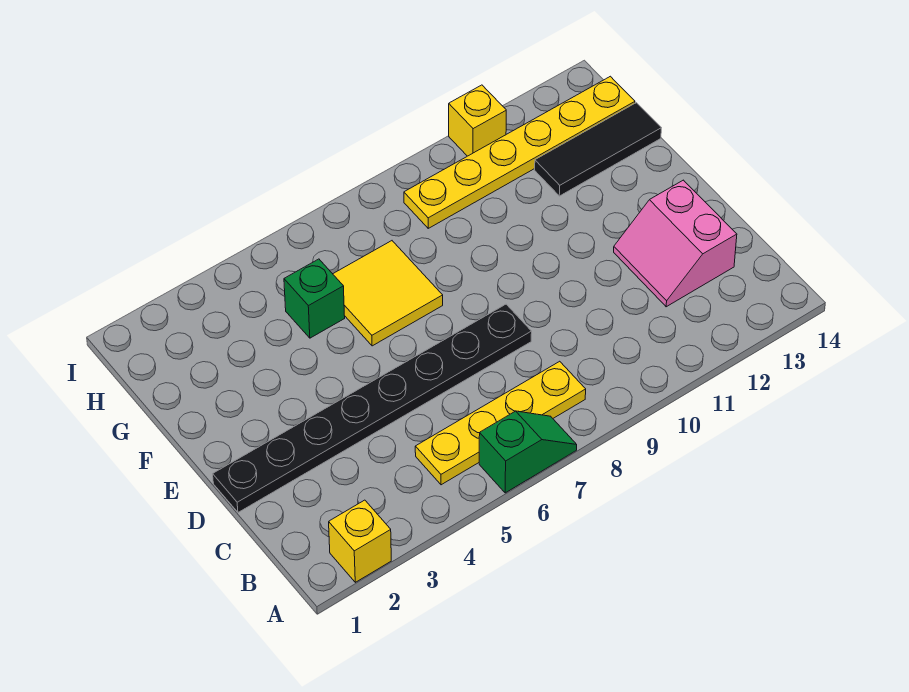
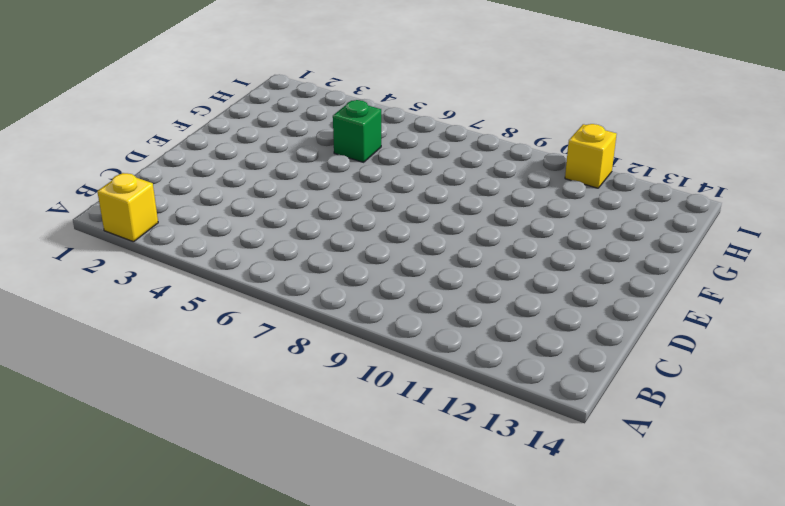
none -> green slope A6:A7 level 1 top 6
none -> yellow plate B5:B8 level 1

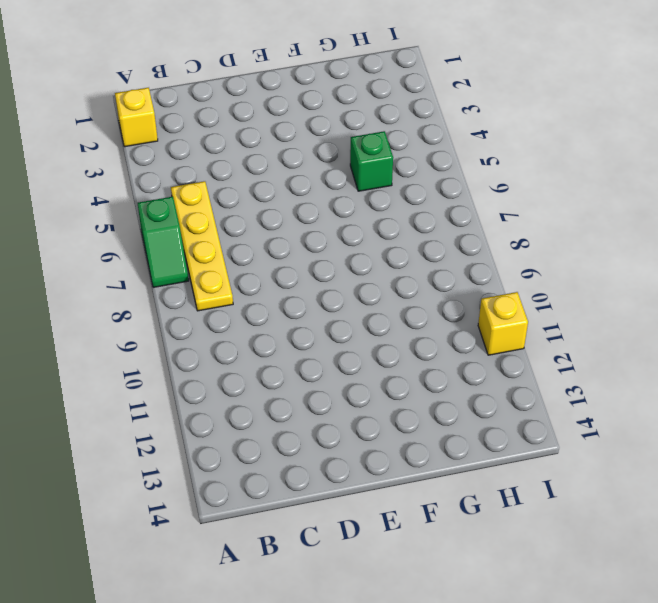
none -> pink slope C12:D13 level 1 top 13
none -> black plate D1:D8 level 1

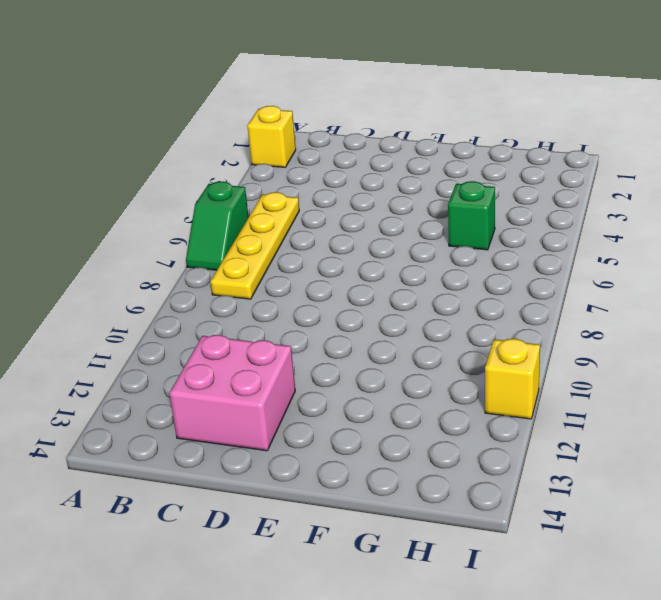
pink brick C12:D13 level 1 -> pink slope C12:D13 level 1 top 13
none -> black plate D1:D8 level 1
none -> yellow tile F6:G7 level 1

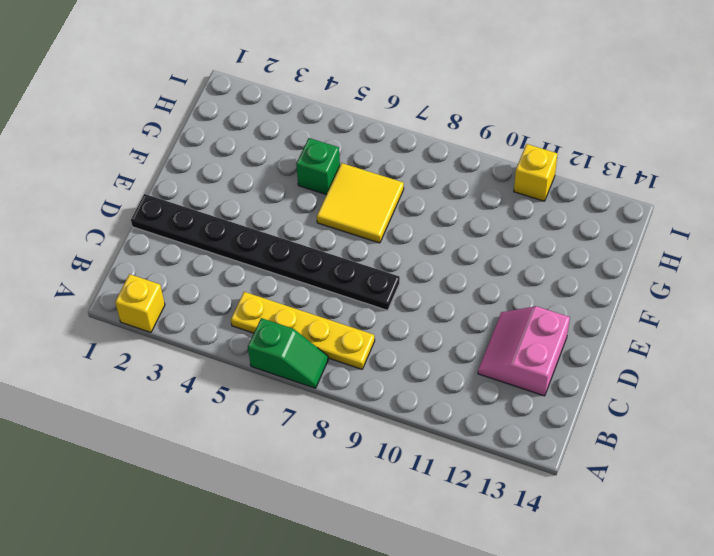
none -> black tile G12:G14 level 1
none -> yellow plate H9:H14 level 1

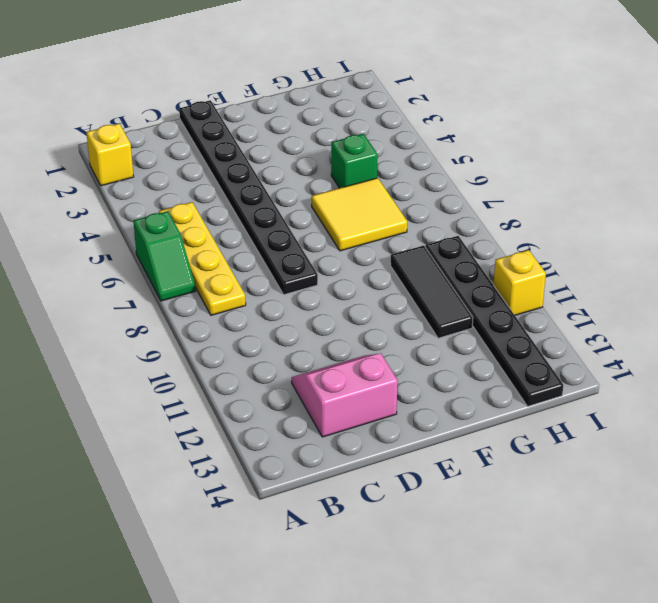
black tile G9:G11 level 1 -> black tile G12:G14 level 1
black plate H9:H14 level 1 -> yellow plate H9:H14 level 1

